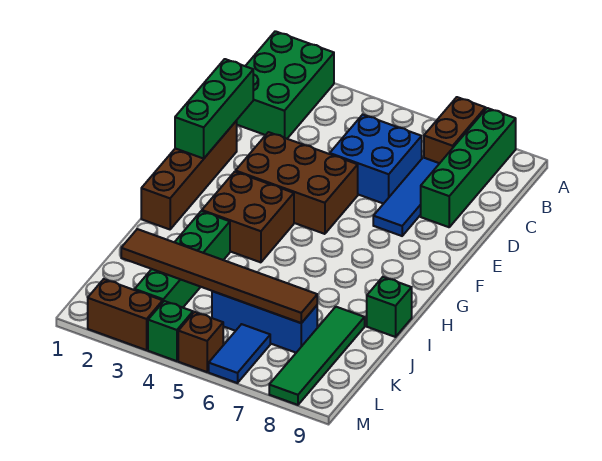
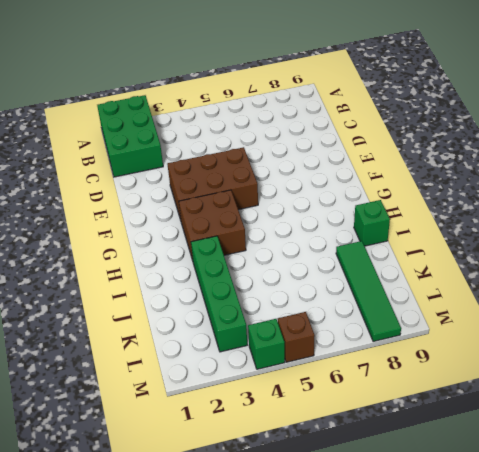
none -> brown brick A7:B7 level 1
none -> green brick A8:D8 level 1
none -> blue brick C5:D6 level 1

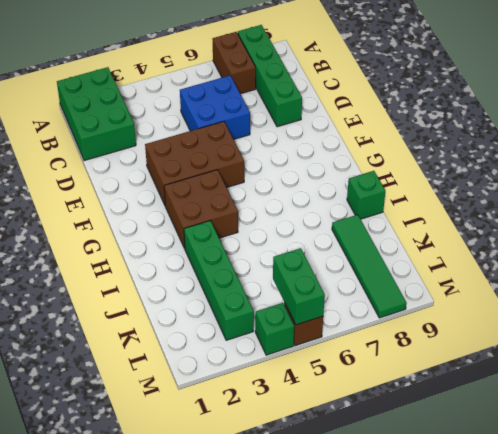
green brick L5:M5 level 2 -> none
none -> blue tile C7:E7 level 1
none -> brown brick E1:H1 level 1
none -> blue brick K5:K7 level 1

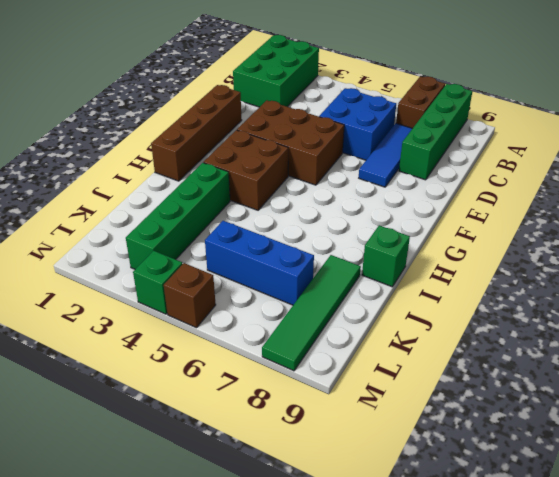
none -> blue tile L6:M6 level 1
none -> brown brick M2:M3 level 1
none -> green brick D1:F1 level 2

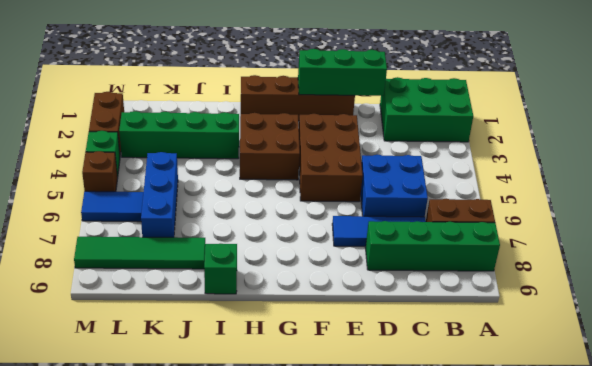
none -> brown tile K2:K7 level 2

